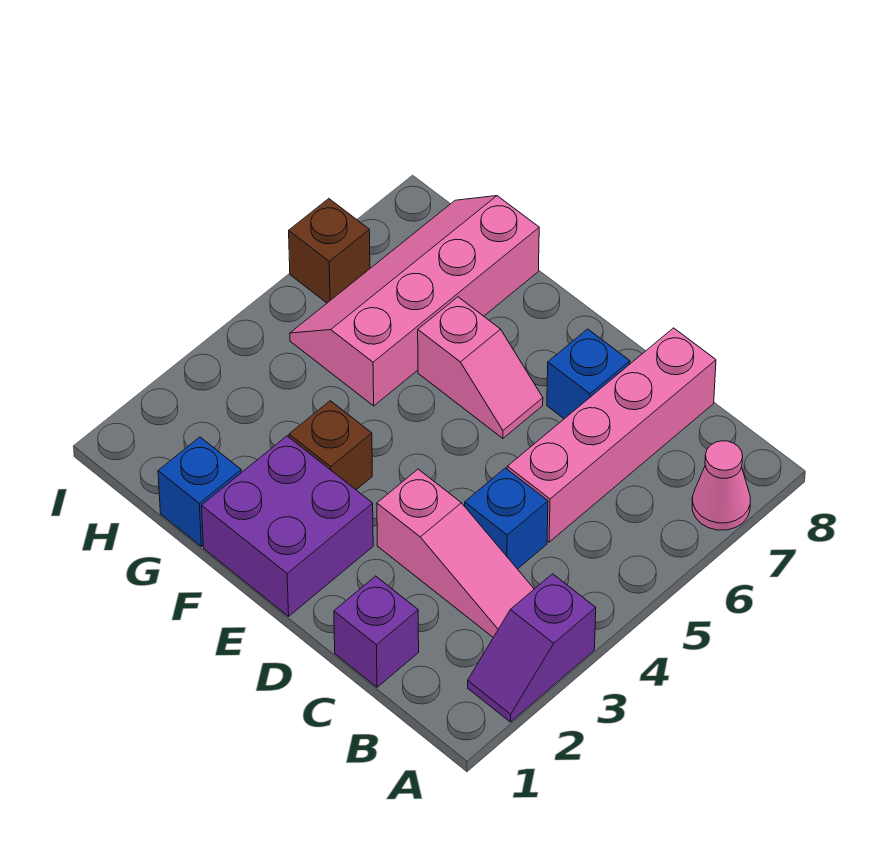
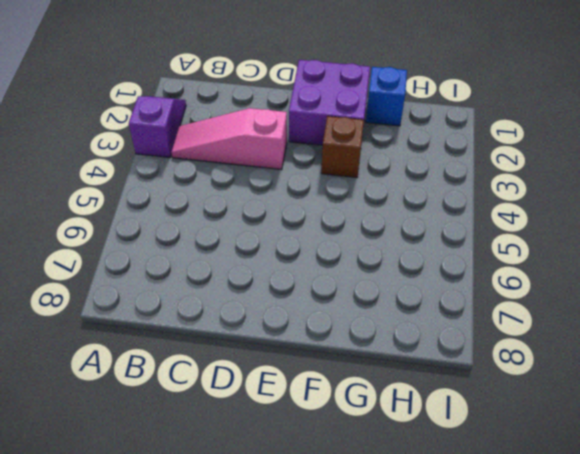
none -> pink cone A7 level 1
none -> purple brick C1 level 1
none -> blue brick C4 level 1

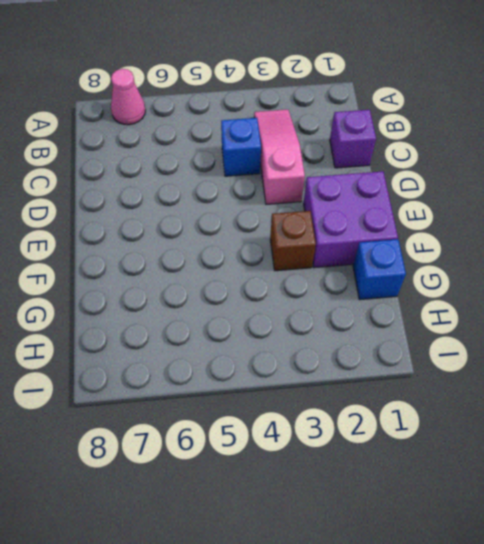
none -> purple slope A2:A3 level 1 top 3
none -> pink brick C5:C8 level 1
none -> blue brick D7 level 1

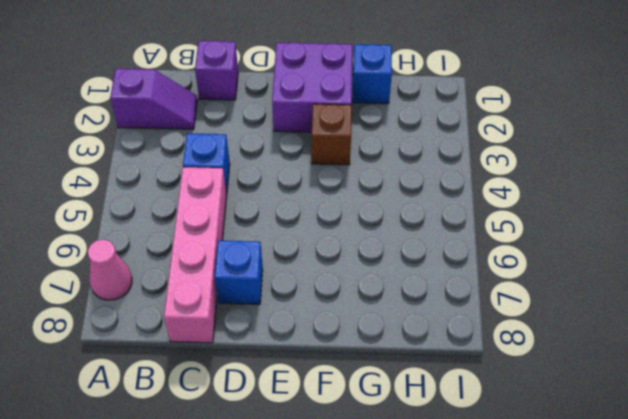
purple slope A2:B2 level 1 top A -> purple slope A2:A3 level 1 top 3
none -> pink slope B3:D3 level 1 top D
none -> pink slope E6:F6 level 1 top F
none -> pink slope G5:H8 level 1 top G

